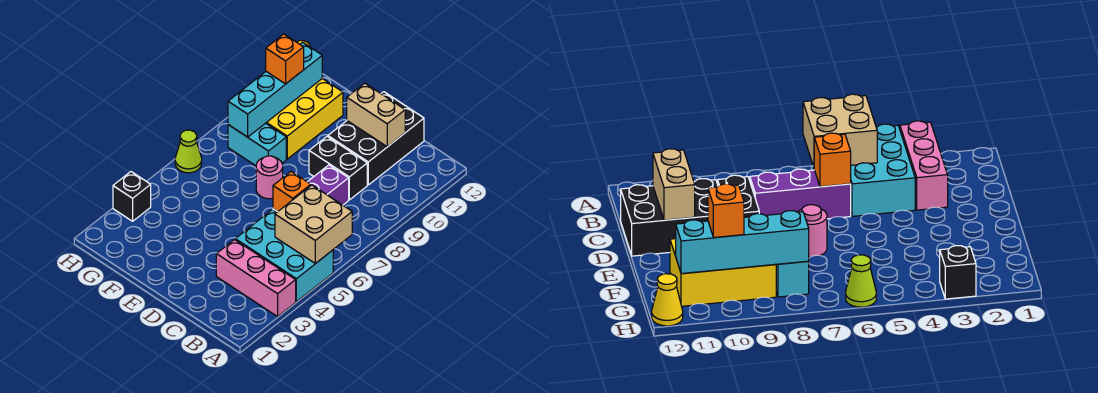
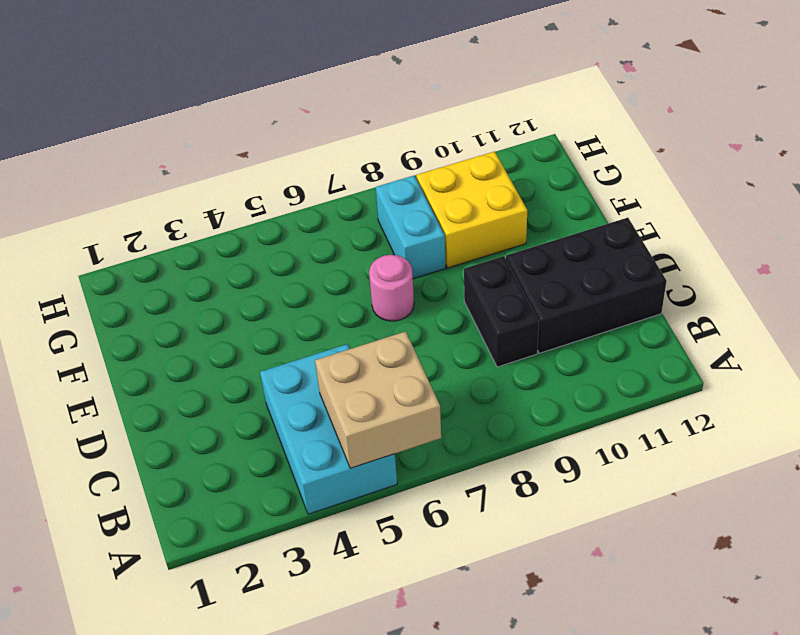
yellow brick F9:G10 level 1 -> yellow brick F9:G11 level 1
none -> pink brick A3:C3 level 1
none -> purple brick C6:C8 level 1
none -> black brick H3 level 1

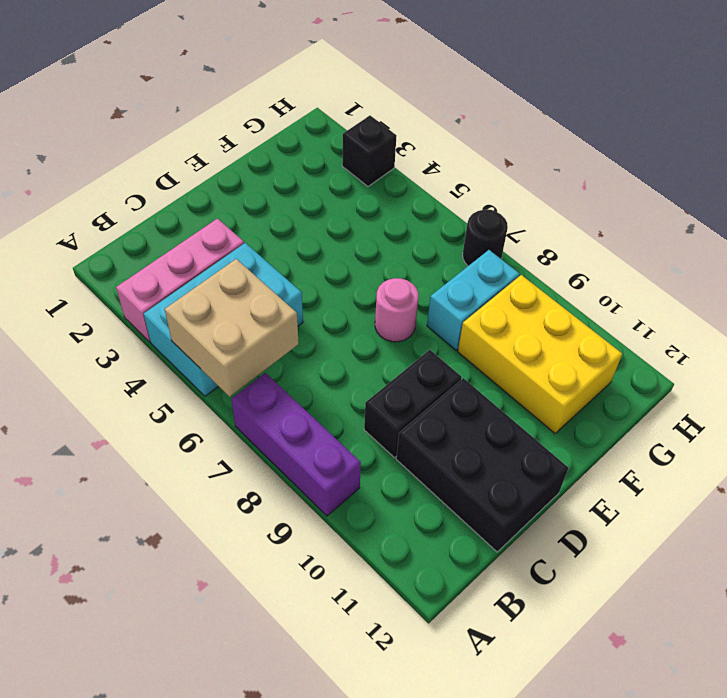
purple brick A7:A9 level 1 -> purple brick C6:C8 level 1
black round brick H7 level 1 -> none
none -> lime cone H6 level 1
none -> yellow cone H12 level 1
none -> orange brick C6 level 2

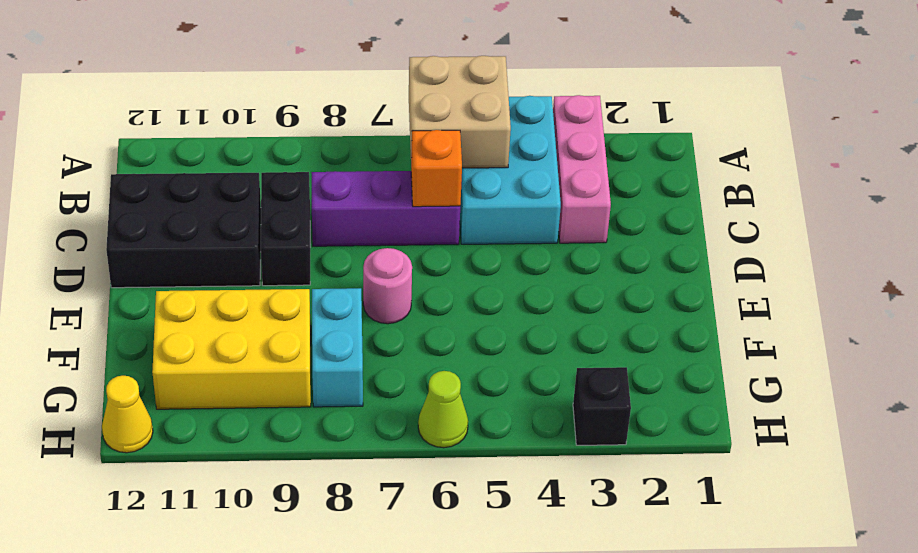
none -> tan brick C11:D11 level 2
none -> cyan brick G8:G11 level 2
none -> orange brick G10 level 3

